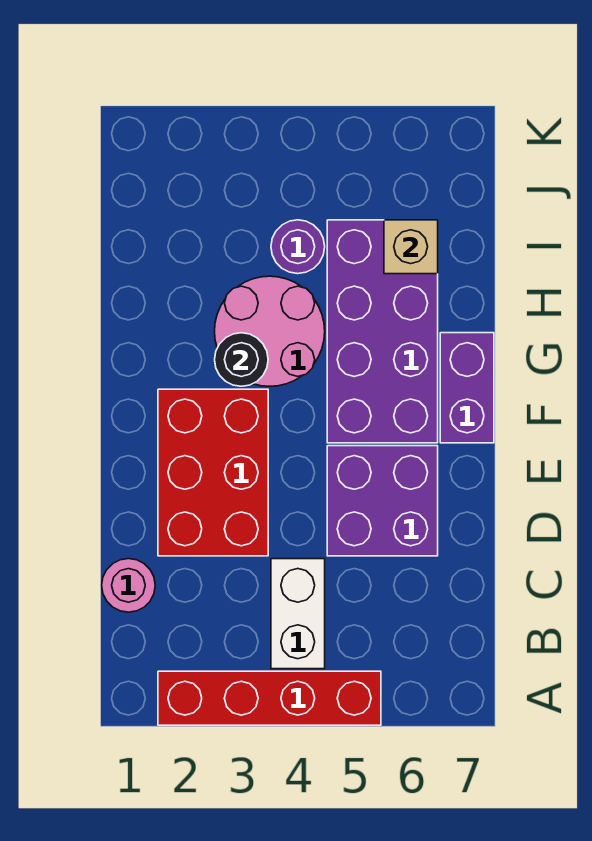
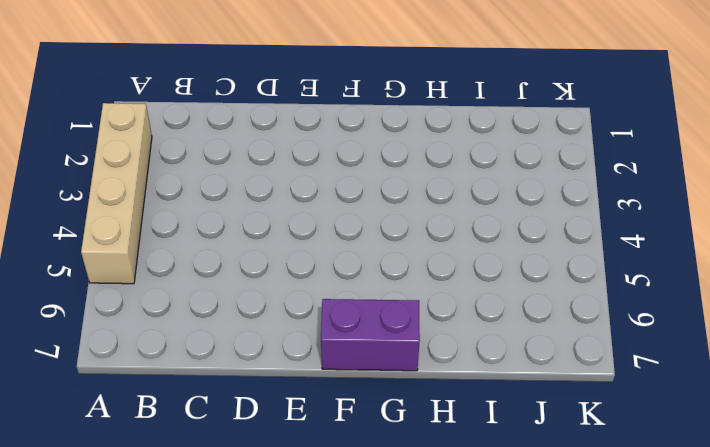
tan brick A2:A5 level 1 -> red brick A2:A5 level 1
none -> white brick B4:C4 level 1
none -> pink round brick C1 level 1

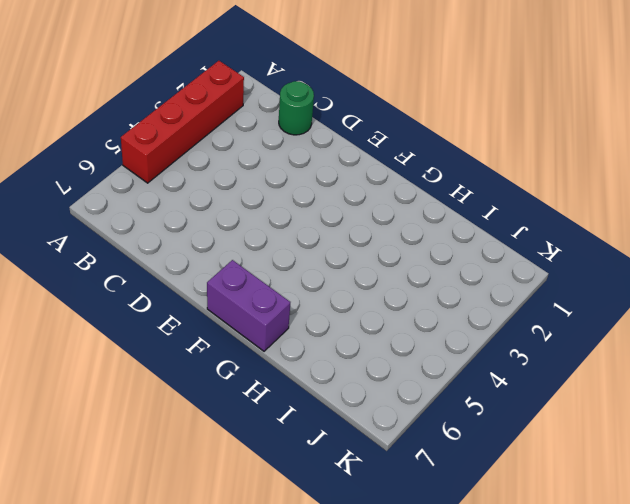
green round brick C1 level 1 -> pink round brick C1 level 1
none -> white brick B4:C4 level 1
none -> red brick D2:F3 level 1

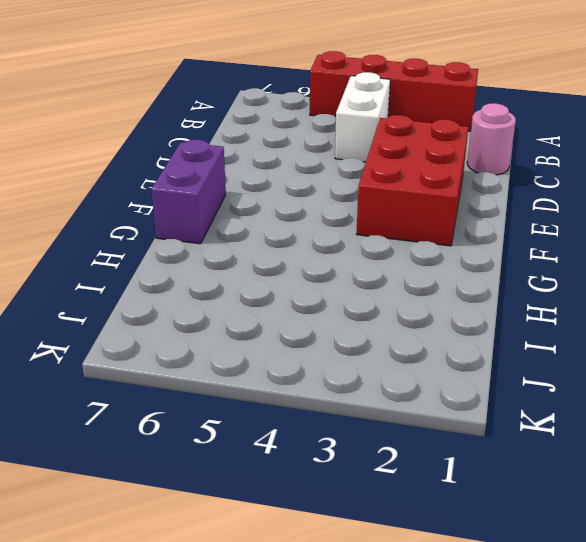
none -> purple brick D5:E6 level 1
none -> purple brick F5:I6 level 1

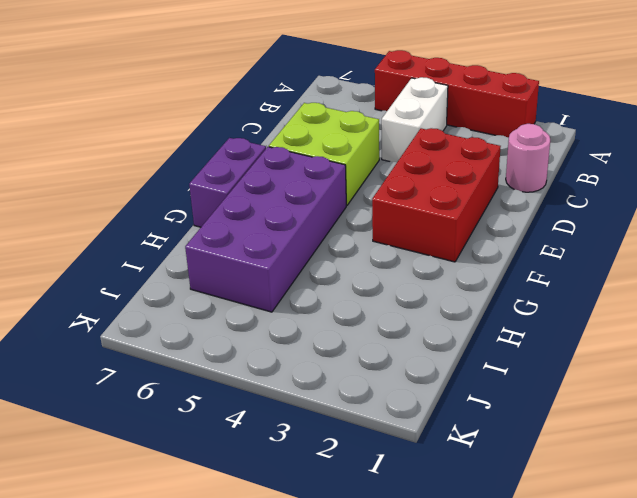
lime brick D5:E6 level 1 -> purple brick D5:E6 level 1
none -> pink round brick G3:H4 level 1
none -> purple round brick I4 level 1

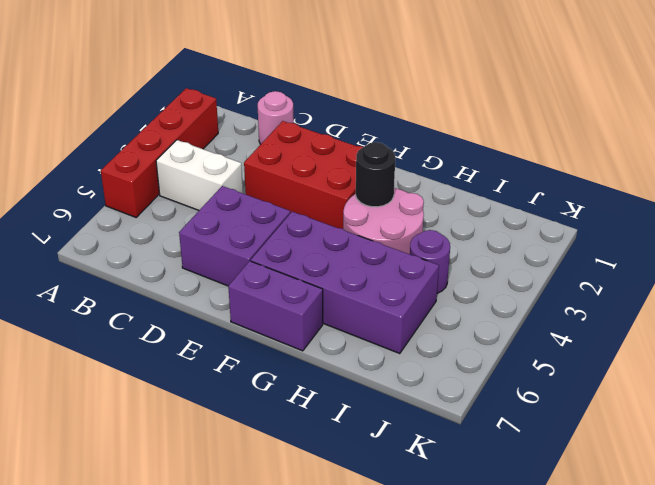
none -> tan brick I6 level 2

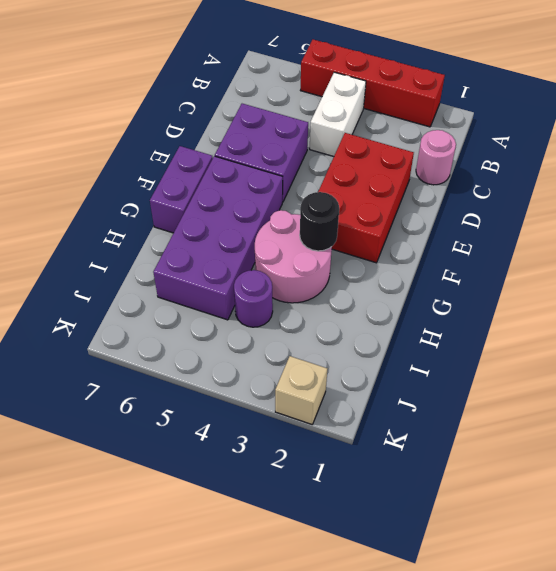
tan brick K2 level 1 -> tan brick I6 level 2

